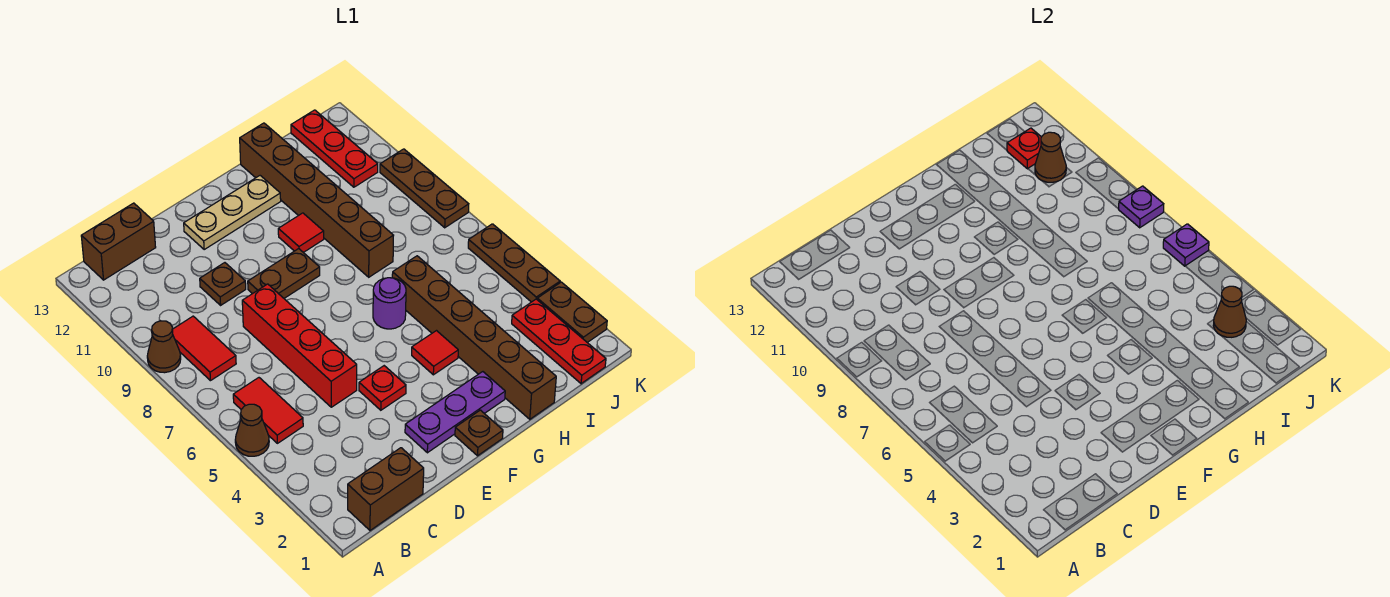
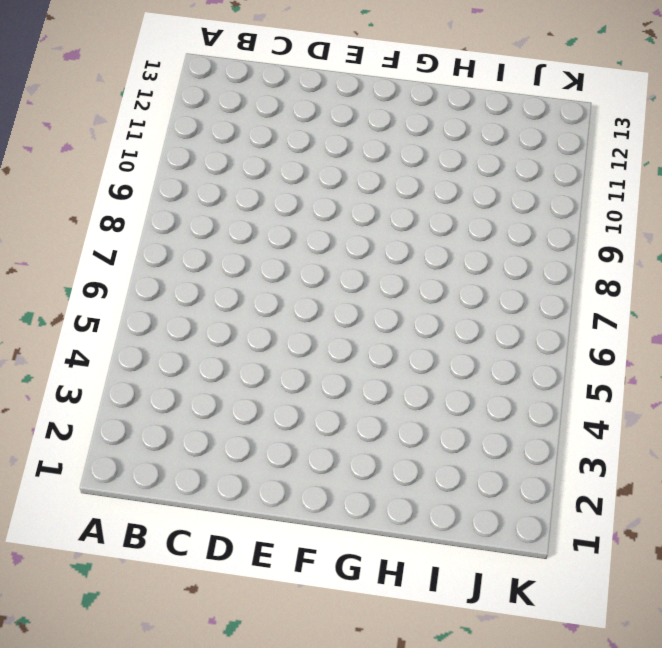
none -> brown cone A5 level 1
none -> brown cone A9 level 1
none -> brown brick B1:C1 level 1

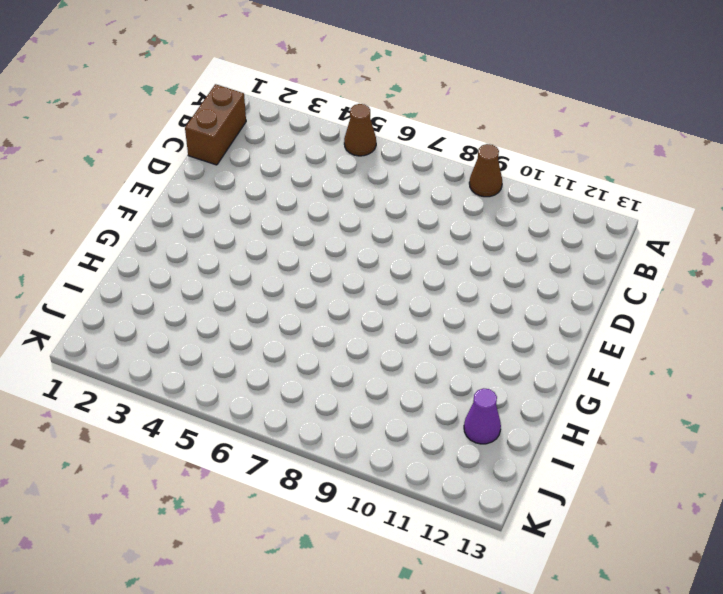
purple cone I12 level 1 -> none
none -> red tile B5:B6 level 1
none -> red tile B8:B9 level 1
none -> brown brick B13:C13 level 1

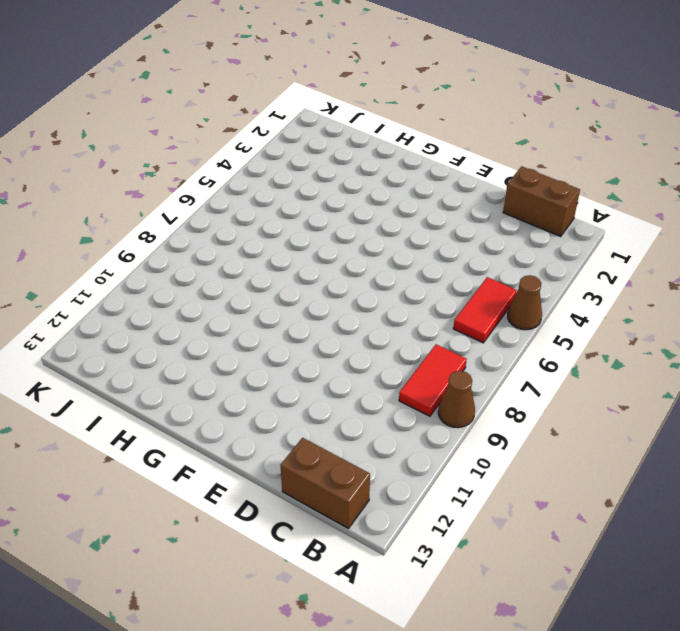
none -> red brick D5:D8 level 1
none -> brown plate D10 level 1
none -> purple plate E2:G2 level 1

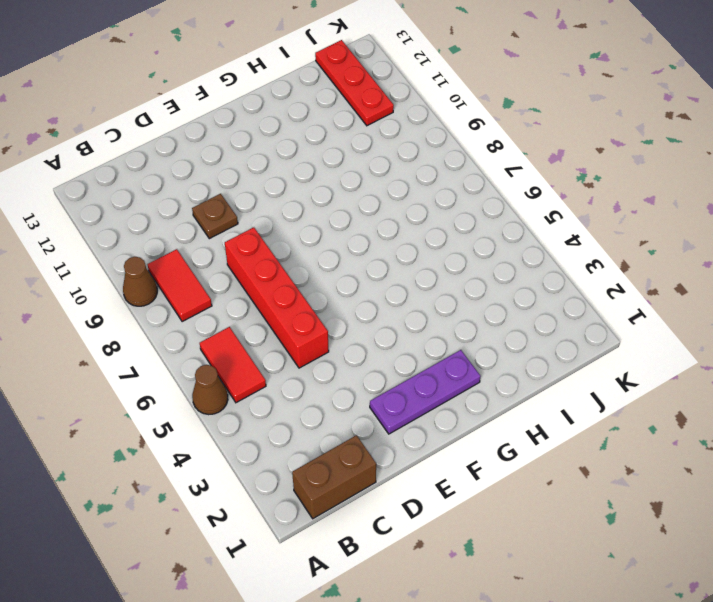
none -> brown brick B13:C13 level 1
none -> red plate E4 level 1
none -> brown plate E9:F9 level 1

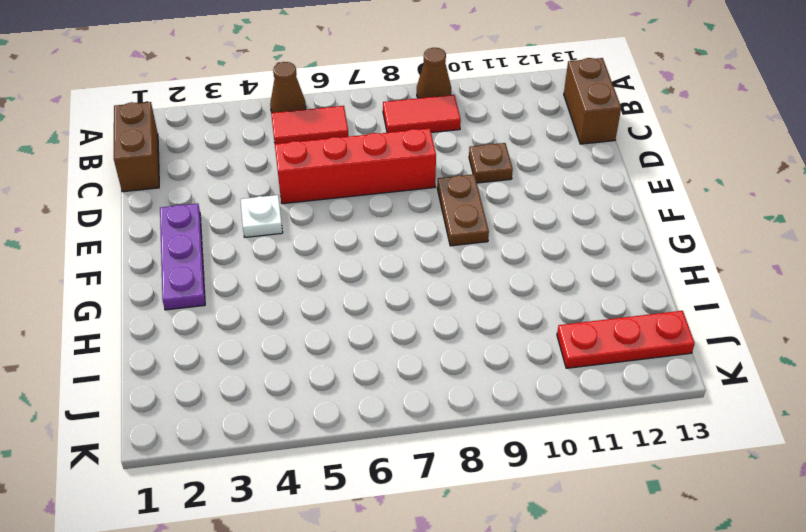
white plate E4 level 1 -> red plate E4 level 1
none -> tan plate E12:G12 level 1
none -> brown plate F1 level 1
none -> red tile G4 level 1

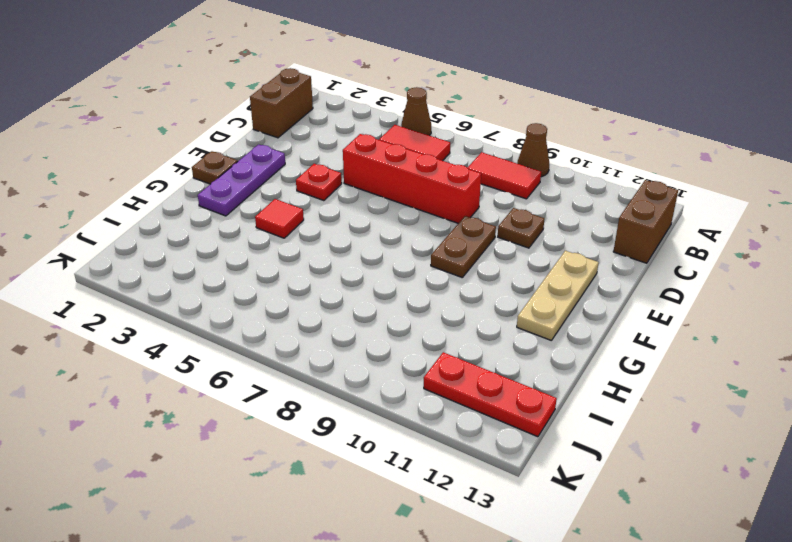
none -> purple round brick G6 level 1
none -> red tile G10 level 1
none -> brown brick H1:H6 level 1

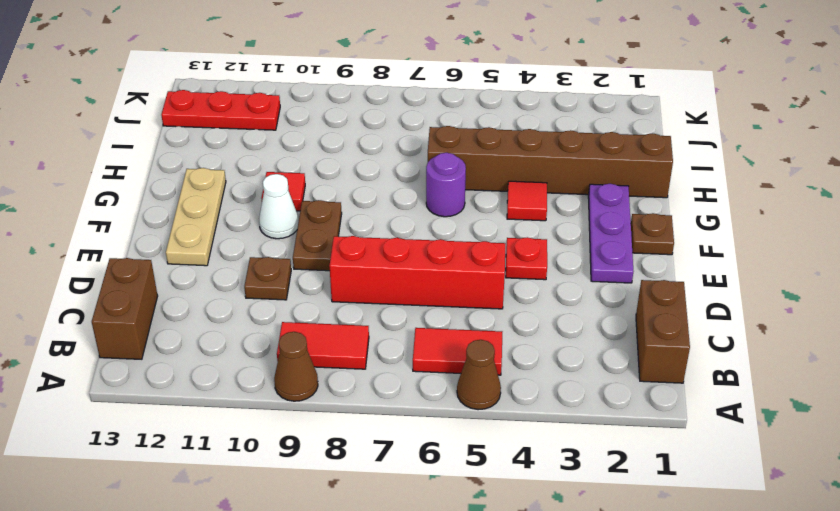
white cone F10 level 1 -> none
none -> brown brick H8:H13 level 1
none -> red plate J1:J3 level 1
none -> brown plate K2:K3 level 1

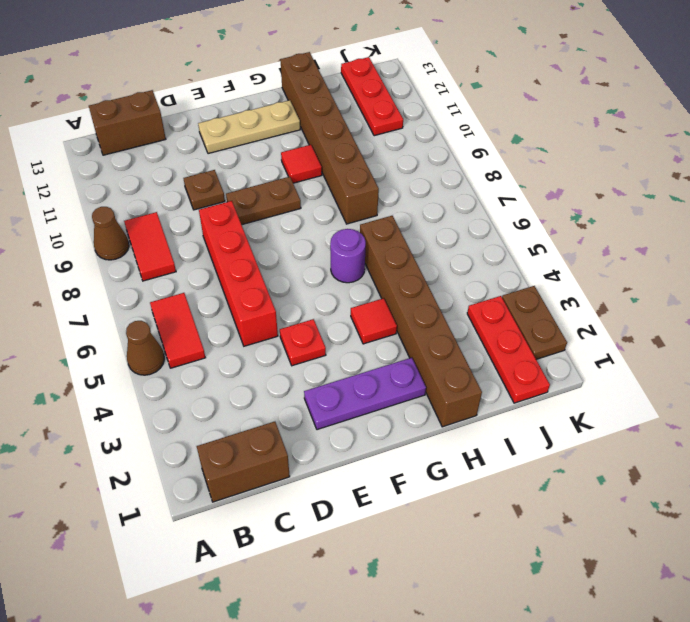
none -> brown plate F1 level 1
none -> brown plate K4:K6 level 1
none -> brown plate K8:K10 level 1

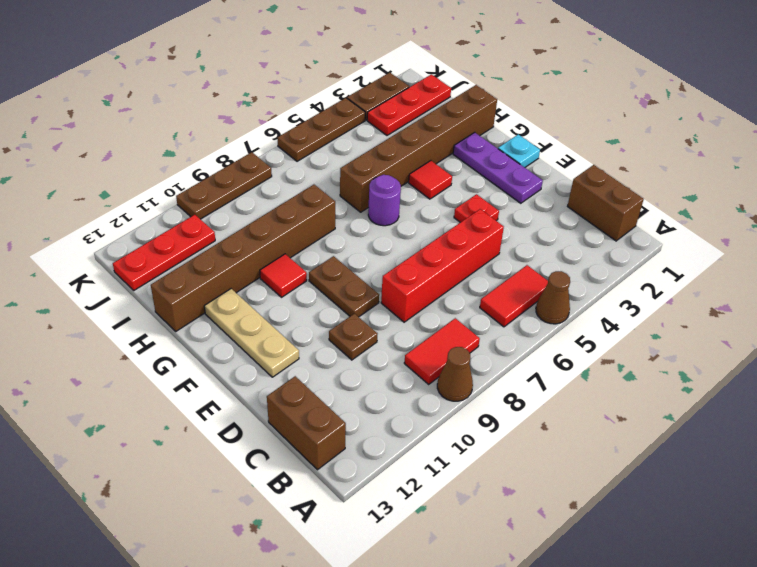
cyan plate F1 level 1 -> brown plate F1 level 1
none -> brown cone J3 level 2
none -> brown cone J11 level 2
none -> red plate J12 level 2

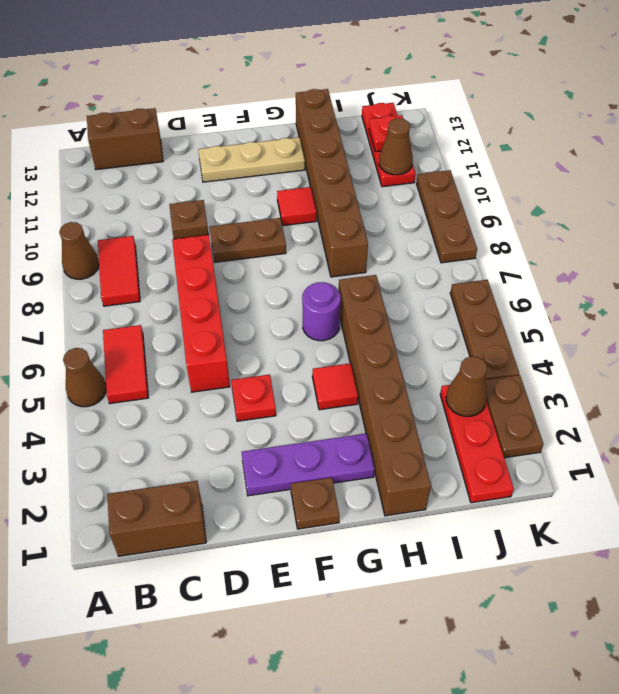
none -> purple plate K6 level 2
none -> purple plate K8 level 2

